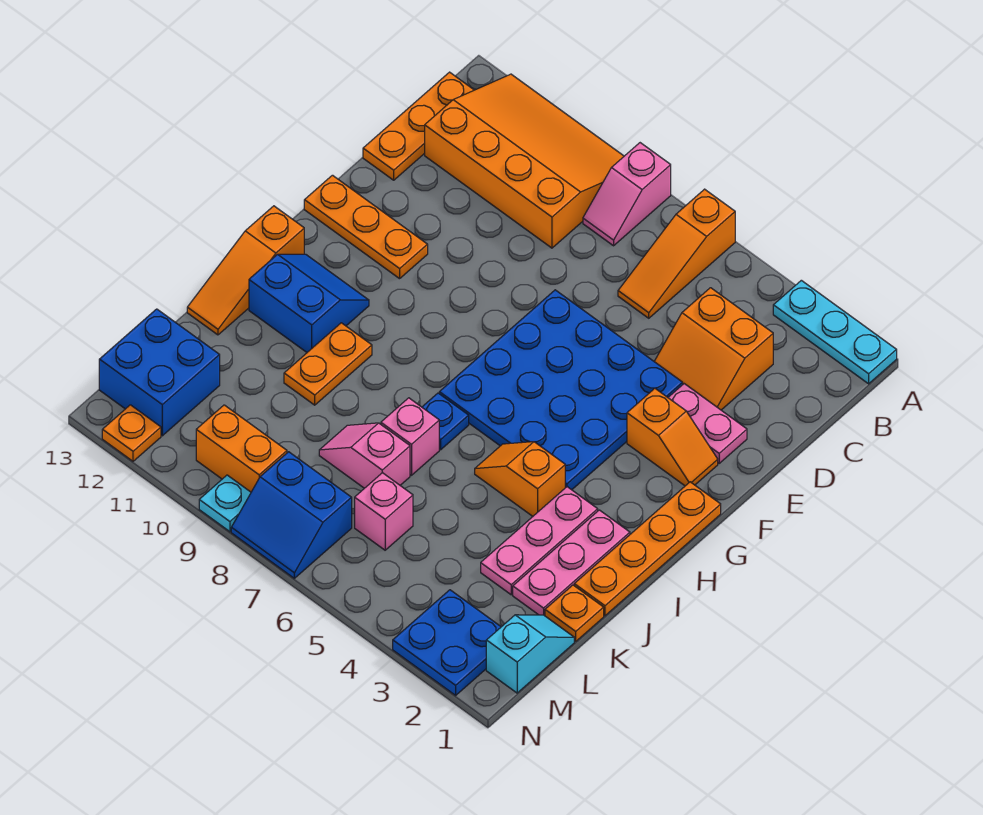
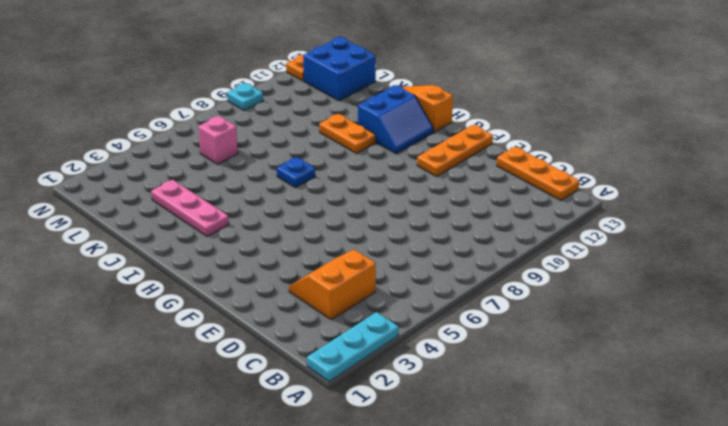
none -> orange slope A6:C6 level 1 top A
none -> pink slope A8:B8 level 1 top A
none -> orange slope A9:C12 level 1 top C

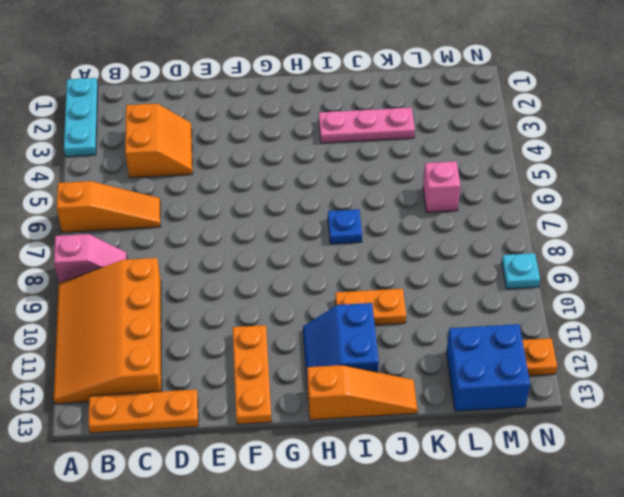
none -> pink plate E2:E3 level 1
none -> blue plate E4:H7 level 1
none -> orange slope F2:F3 level 1 top 3

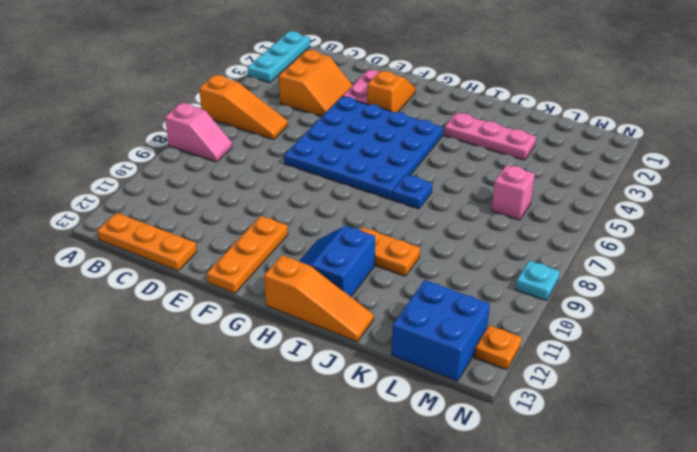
none -> orange slope A9:C12 level 1 top C
none -> orange plate G1:J1 level 1
none -> pink plate I2:K2 level 1

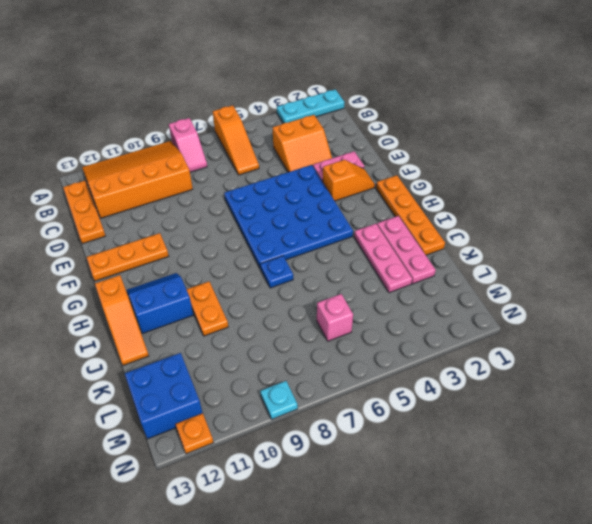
none -> orange slope I4:I5 level 1 top 4
none -> pink brick J7 level 1
none -> orange plate K1 level 1

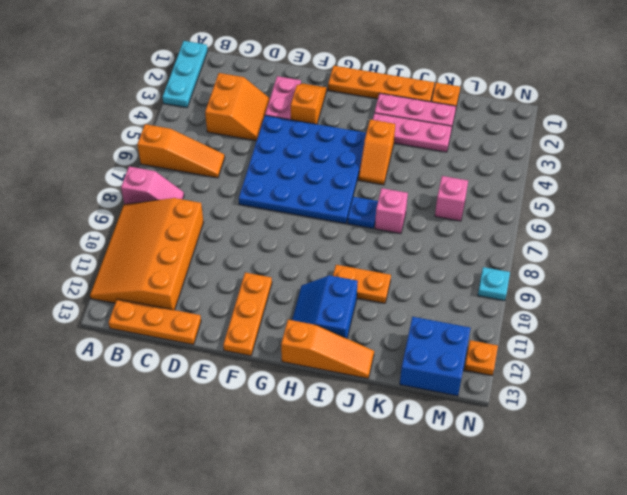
none -> pink slope K7:K8 level 1 top 7
none -> cyan slope L1:M1 level 1 top M
none -> blue plate M2:N3 level 1

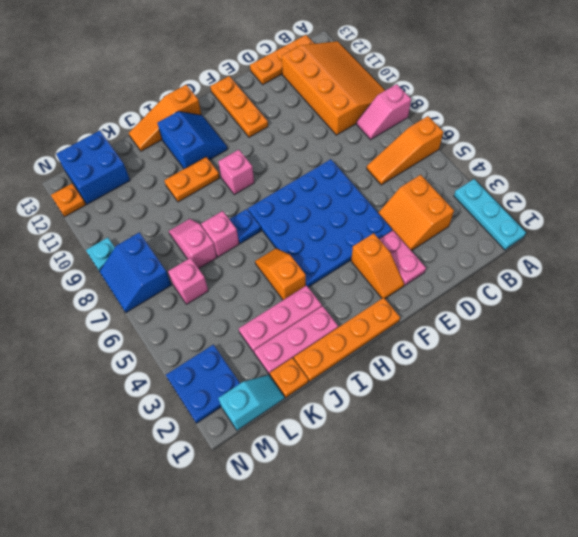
pink brick H9 level 1 -> none
none -> orange brick M9:M10 level 1

